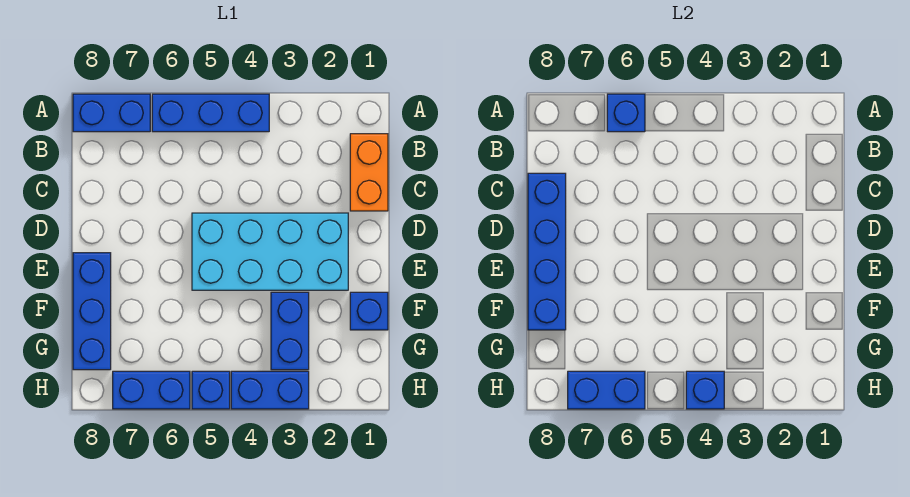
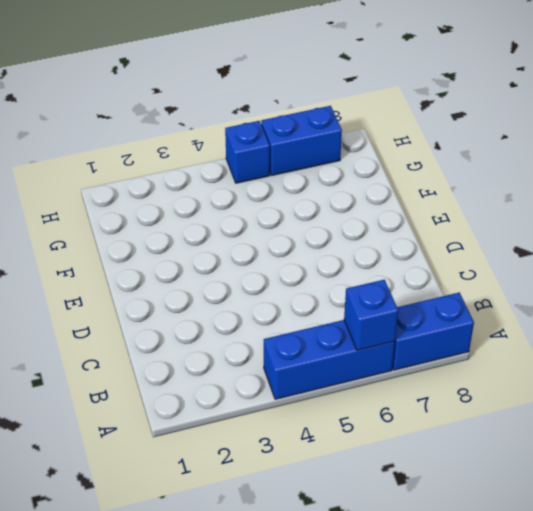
none -> orange brick B1:C1 level 1
none -> cyan brick D2:E5 level 1
none -> blue brick E8:G8 level 1

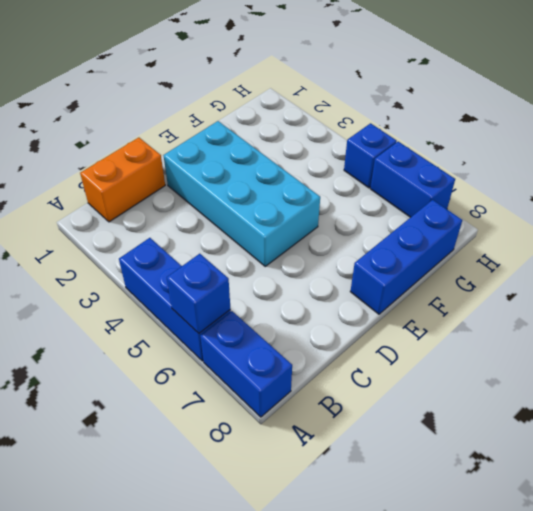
none -> blue brick F1 level 1
none -> blue brick F3:G3 level 1
none -> blue brick H3:H4 level 1

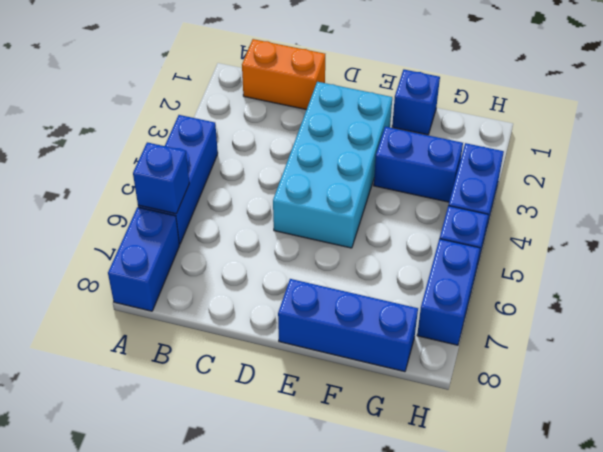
none -> blue brick C8:F8 level 2
none -> blue brick H4 level 2
none -> blue brick H6:H7 level 2

